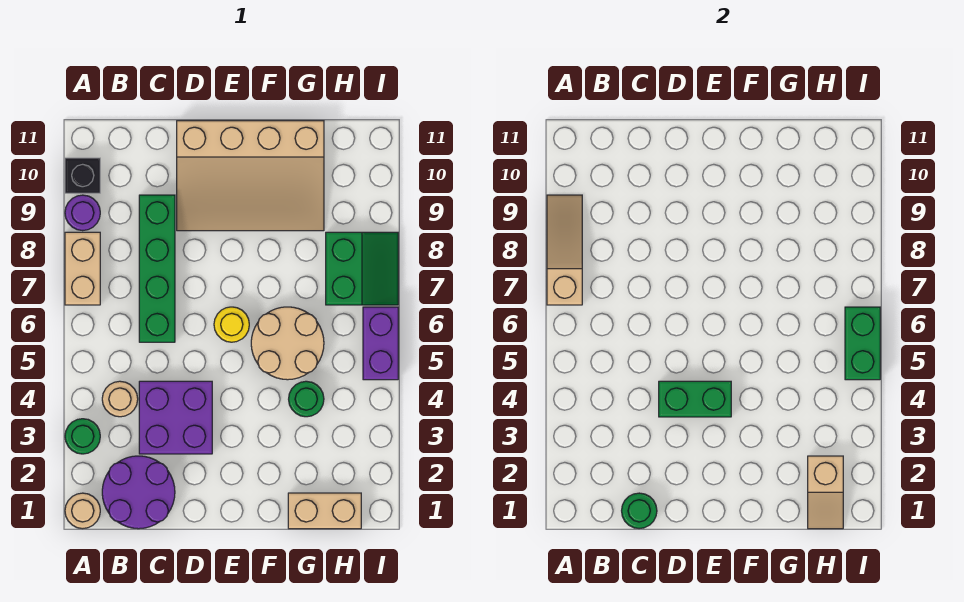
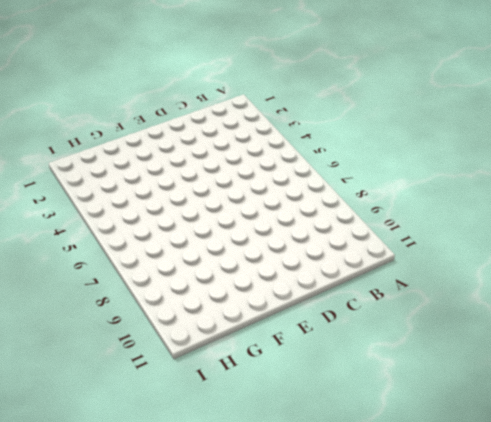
none -> tan round brick A1 level 1
none -> green round brick A3 level 1
none -> tan brick A7:A8 level 1

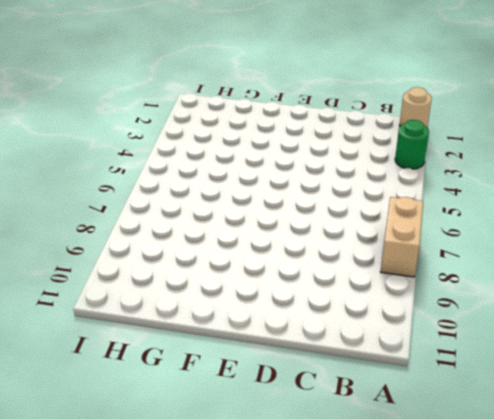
none -> purple round brick A9 level 1
none -> black brick A10 level 1
none -> purple round brick B1:C2 level 1

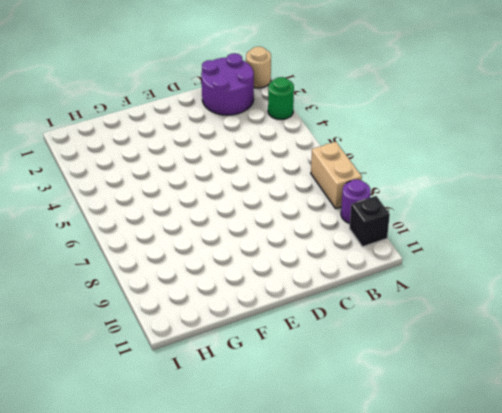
none -> tan round brick B4 level 1
none -> purple brick C3:D4 level 1
none -> green brick C6:C9 level 1

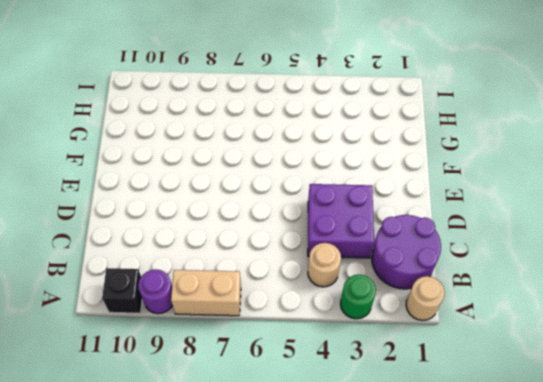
none -> green brick C6:C9 level 1
none -> tan slope D9:G11 level 1 top 11
none -> yellow round brick E6 level 1

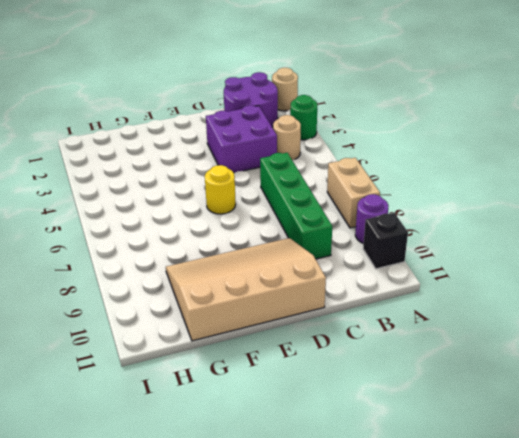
none -> tan round brick F5:G6 level 1
none -> tan brick G1:H1 level 1
none -> green round brick G4 level 1

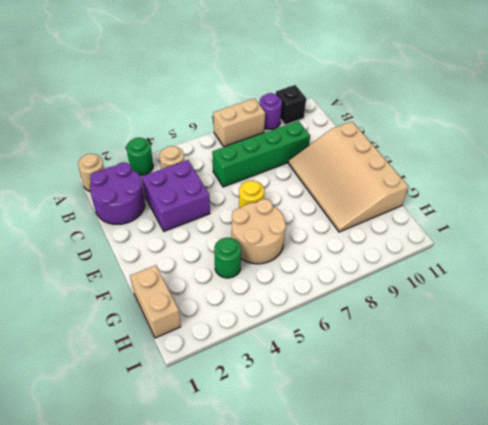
none -> green slope H7:I8 level 1 top H
none -> purple brick I5:I6 level 1
none -> tan slope A7:A9 level 2 top 7

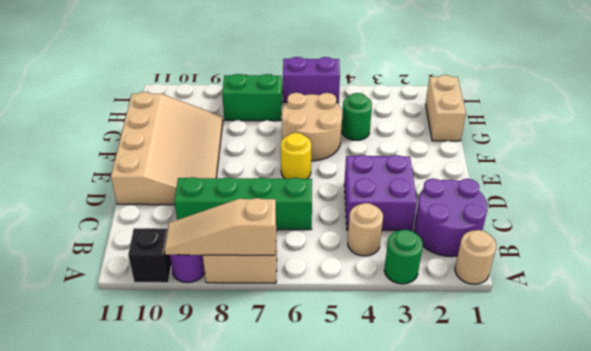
none -> green round brick C1 level 2
none -> green brick D4:E4 level 2
none -> tan slope H1:H2 level 2 top 2

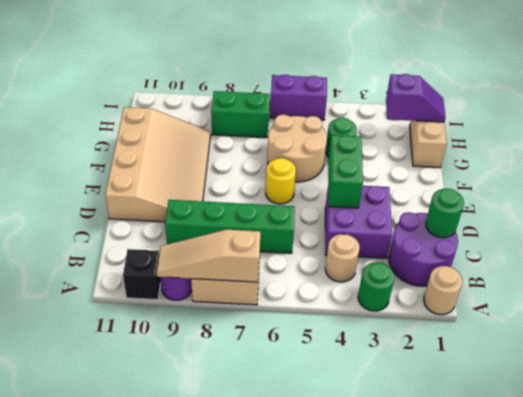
purple slope H1:H2 level 2 top 2 -> tan slope H1:H2 level 2 top 2
none -> green brick I5:I6 level 2

